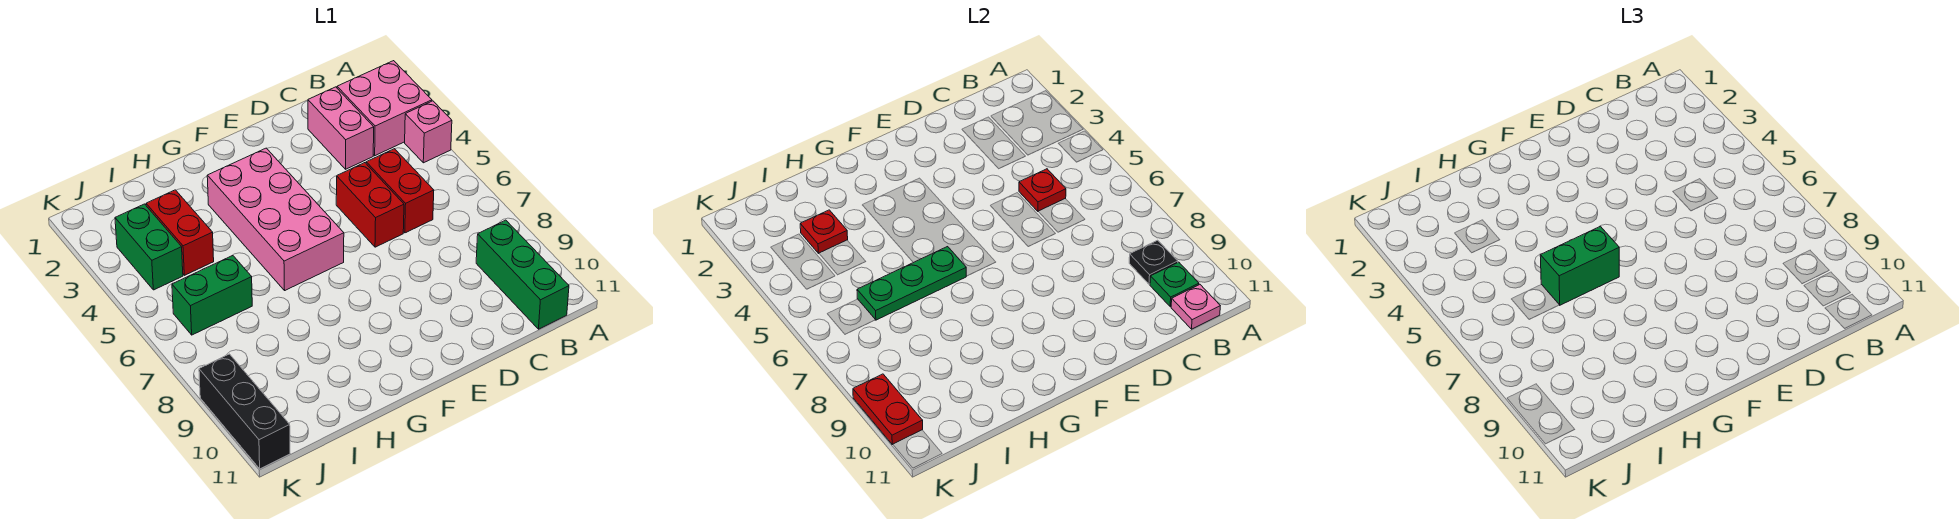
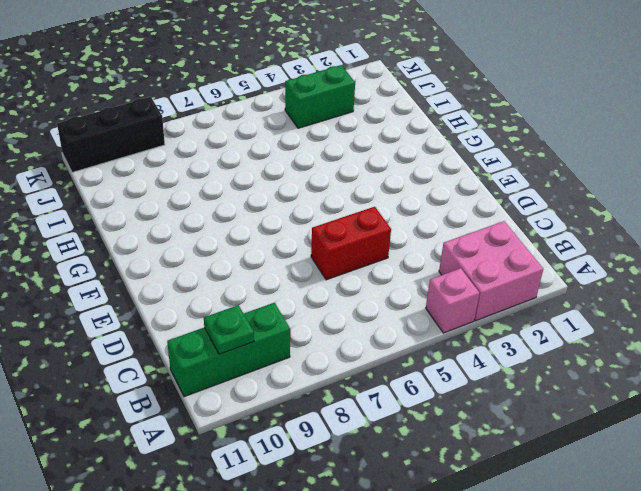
none -> pink brick C2:C3 level 1
none -> red brick C5:C6 level 1
none -> pink brick F3:G6 level 1

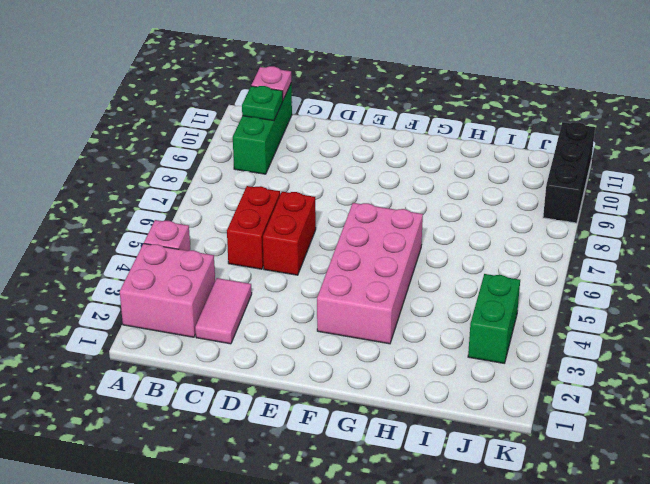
pink tile C2:C3 level 1 -> pink brick C2:C3 level 1
none -> red brick I3:I4 level 1
none -> green brick I6:J6 level 1
none -> black plate B9 level 2

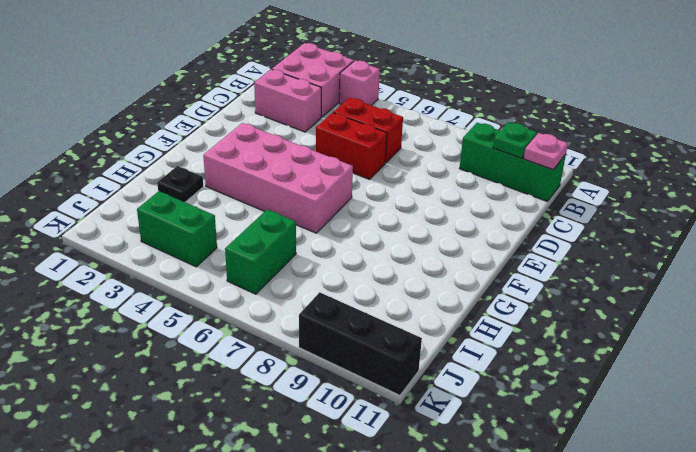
black plate H2 level 1 -> black plate B9 level 2
none -> red brick I3:I4 level 1
none -> red plate C5 level 2
none -> green plate G6:I6 level 2

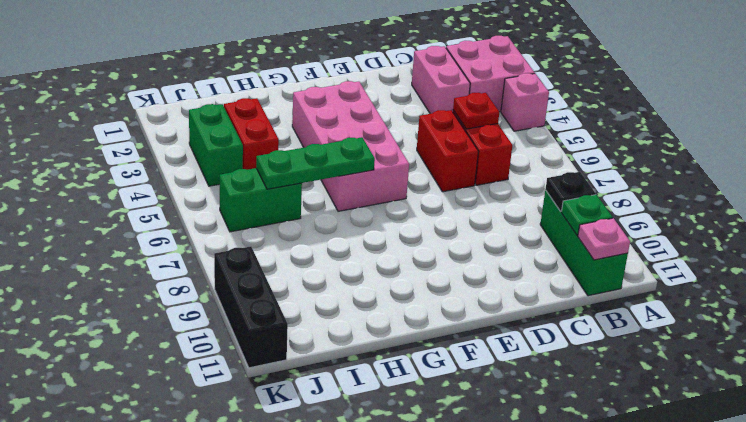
none -> red plate I3 level 2
none -> red plate K9:K10 level 2
none -> green brick G6:H6 level 3

